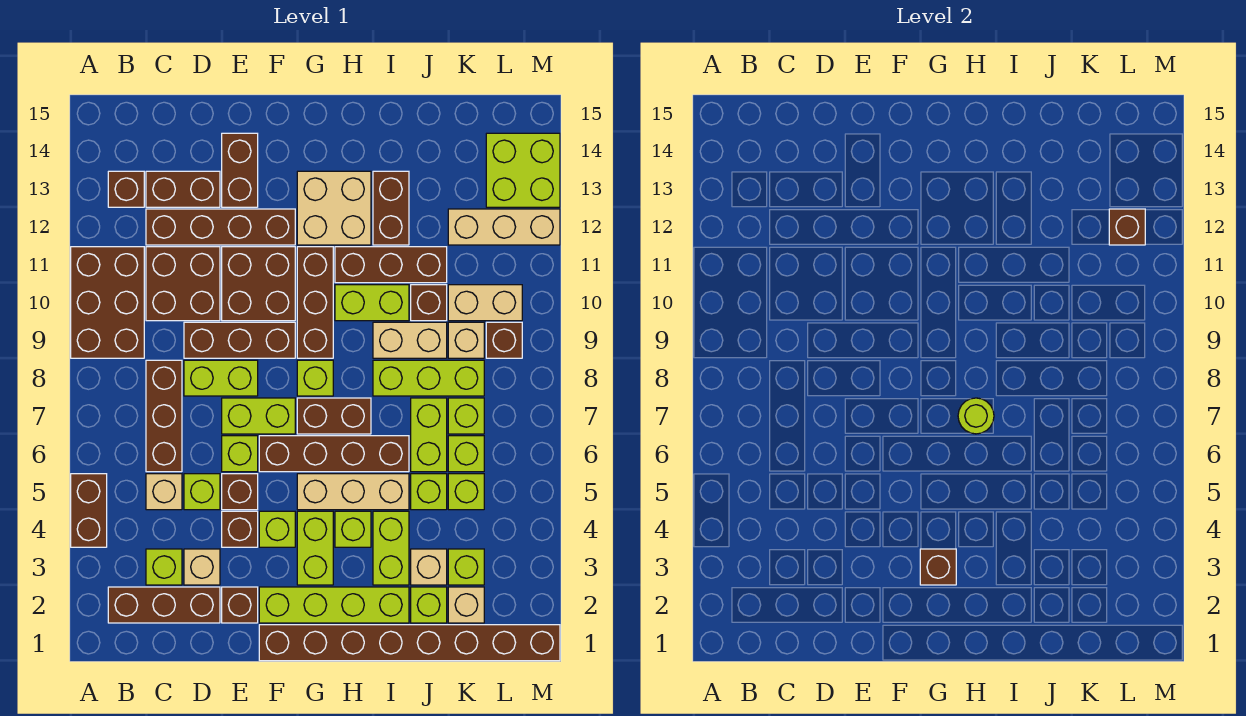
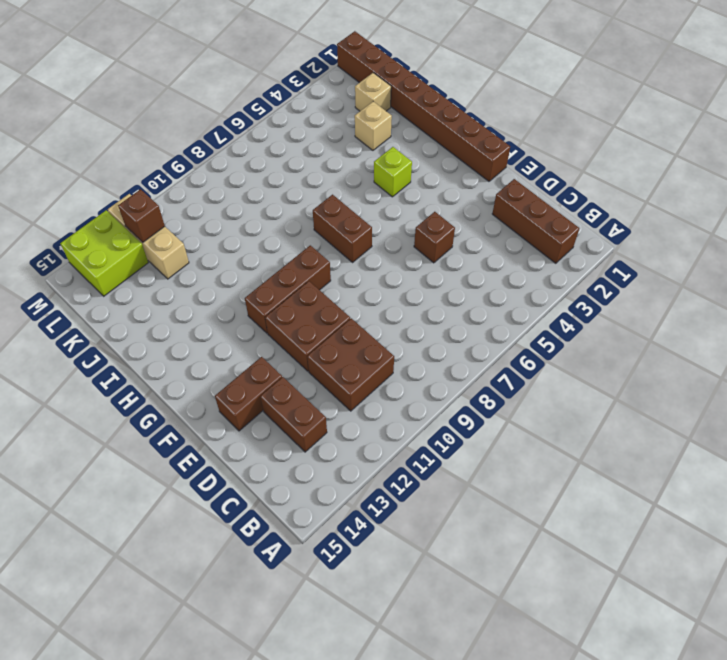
none -> brown brick A4:A5 level 1
none -> brown brick A9:B11 level 1
none -> brown brick B13 level 1
none -> lime brick C3 level 1

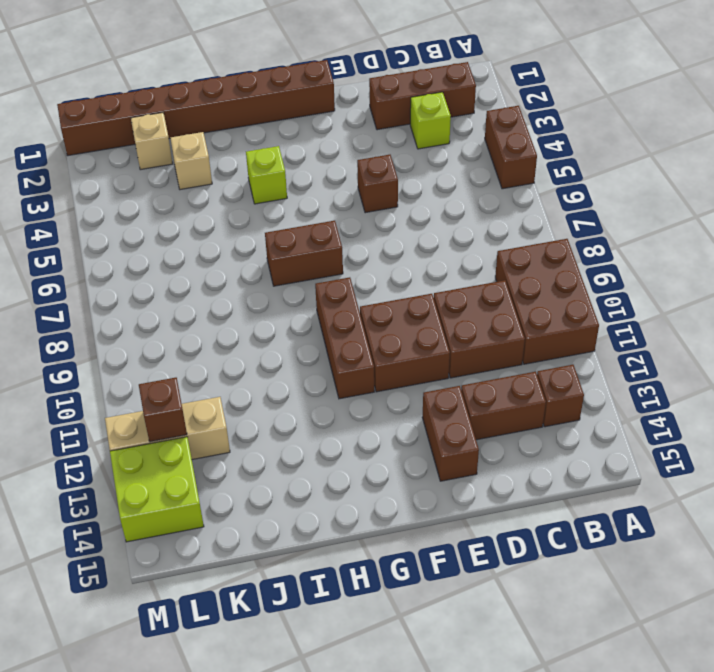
none -> tan brick C5 level 1
none -> brown brick C6:C8 level 1
none -> brown brick C12:F12 level 1
none -> tan brick D3 level 1

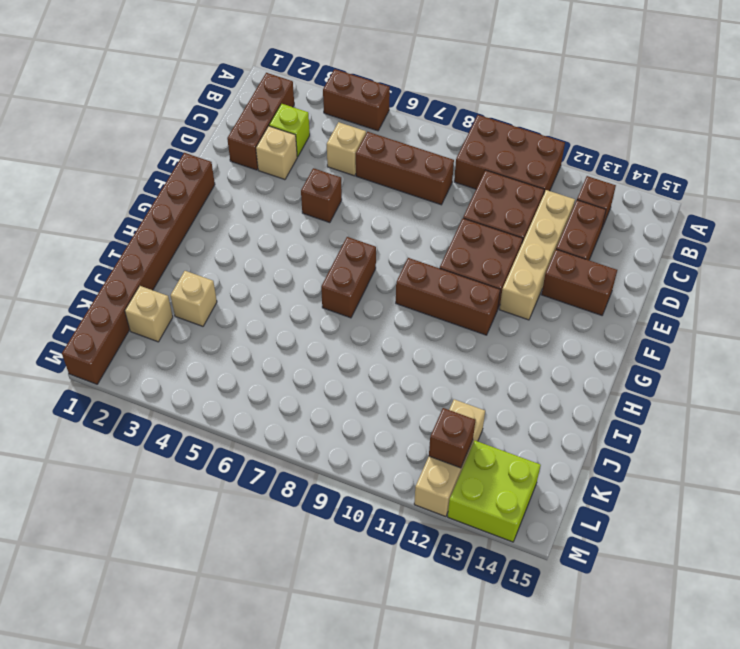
tan brick C12:F12 level 1 -> brown brick C12:F12 level 1
none -> lime brick D5 level 1
none -> lime brick D8:E8 level 1
none -> brown brick D9:F9 level 1
none -> brown brick E2 level 1

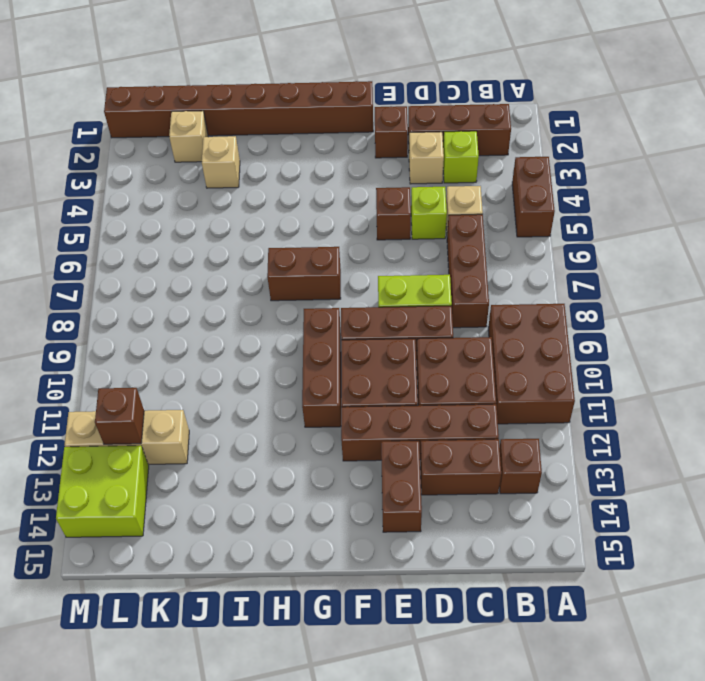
none -> brown brick E4 level 1
none -> lime brick E6 level 1
none -> lime brick E7:F7 level 1
none -> lime brick F2:I2 level 1

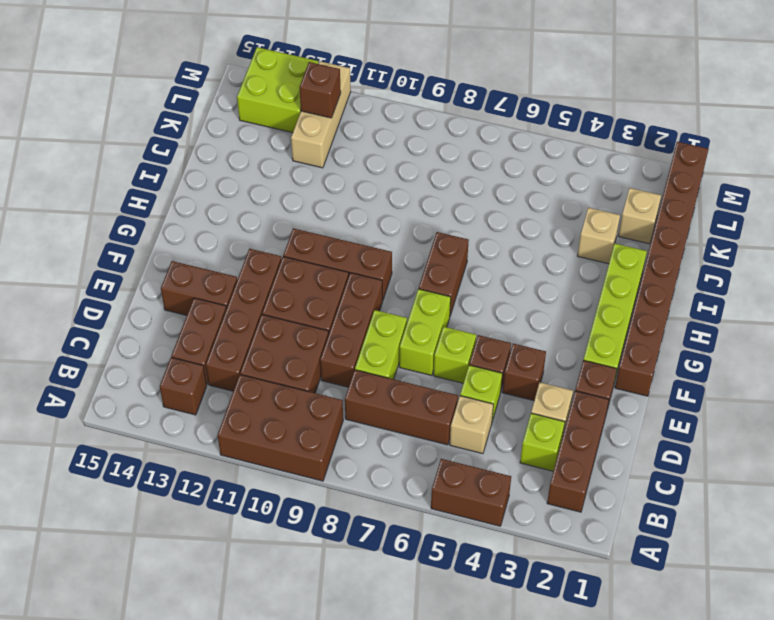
none -> lime brick F4 level 1
none -> brown brick F6:I6 level 1
none -> lime brick G3:G4 level 1
none -> tan brick G5:I5 level 1

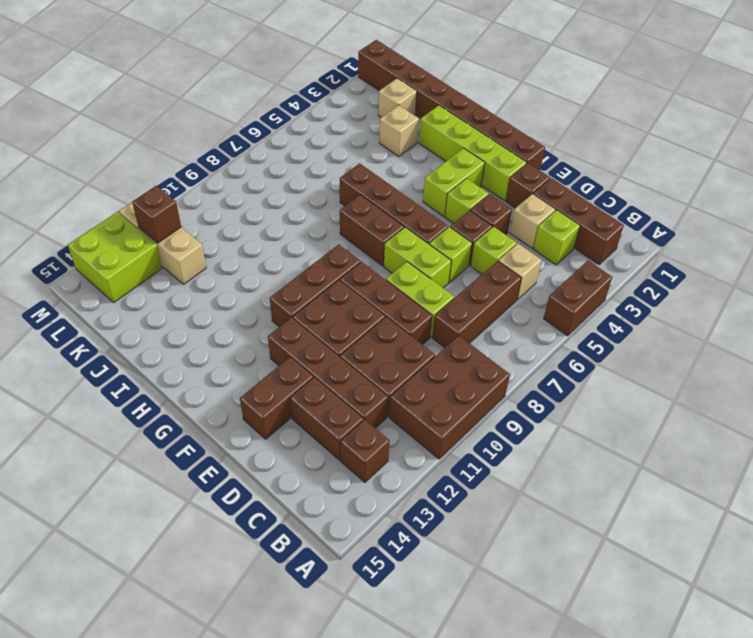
none -> tan brick G5:I5 level 1
none -> lime brick G8 level 1
none -> tan brick G12:H13 level 1
none -> lime brick H4 level 1

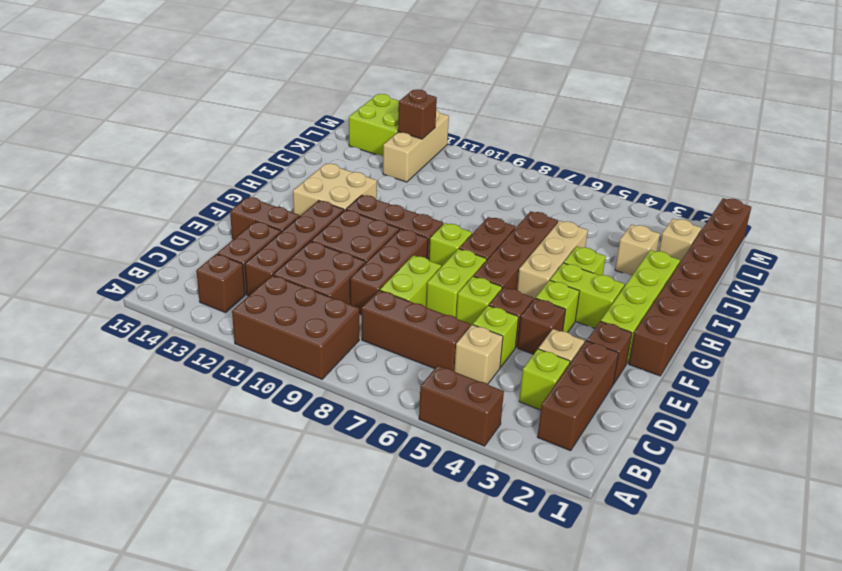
none -> lime brick H10:I10 level 1
none -> brown brick H11:J11 level 1
none -> lime brick I3:I4 level 1
none -> lime brick I8:K8 level 1

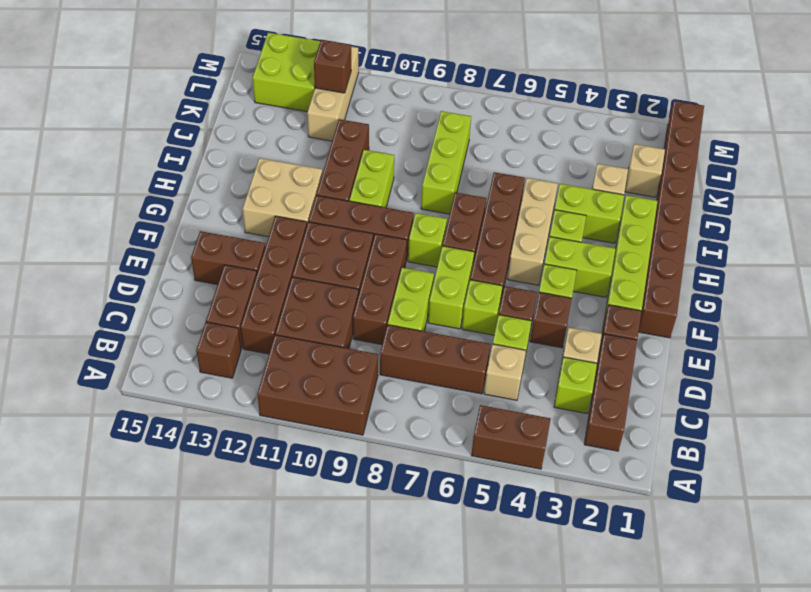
none -> tan brick I9:J9 level 1
none -> brown brick I12:I13 level 1
none -> lime brick J2 level 1
none -> lime brick J5 level 1

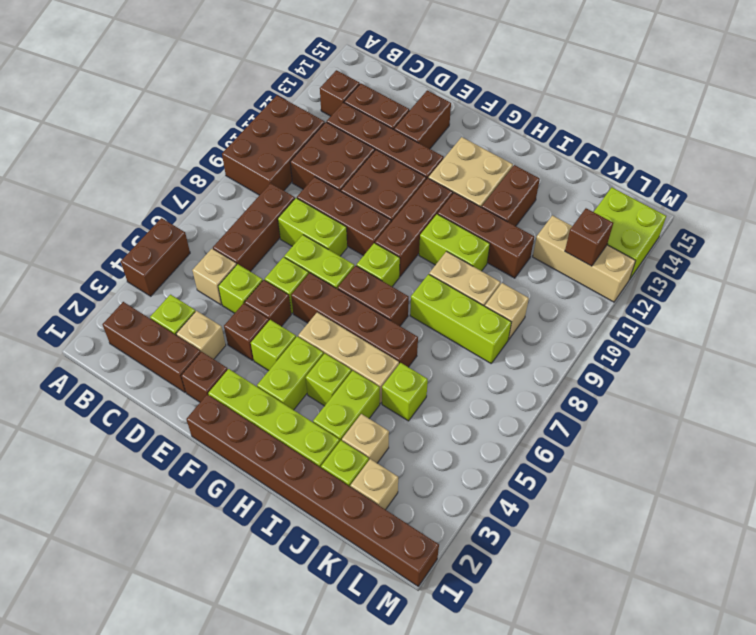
none -> lime brick J6:J7 level 1
none -> brown brick J10 level 1
none -> lime brick K3 level 1
none -> lime brick K5 level 1

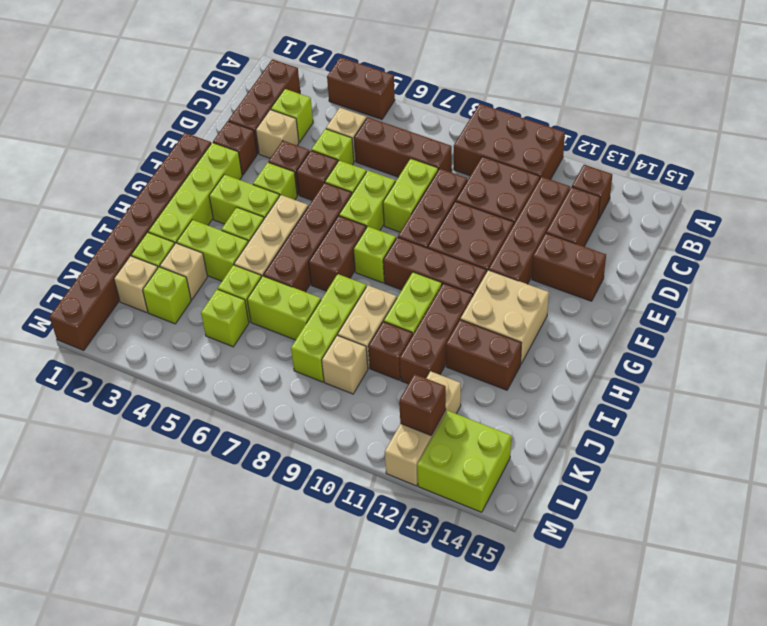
none -> lime brick K6 level 1
none -> lime brick K7 level 1
none -> tan brick K10:L10 level 1
none -> brown brick L9 level 1

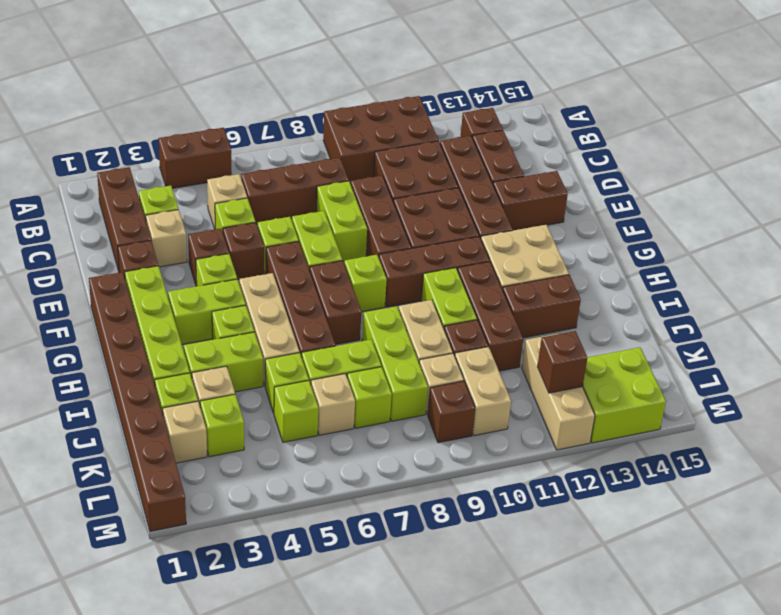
tan brick K6 level 1 -> lime brick K6 level 1
none -> brown brick G3 level 2
none -> lime round brick H7 level 2

